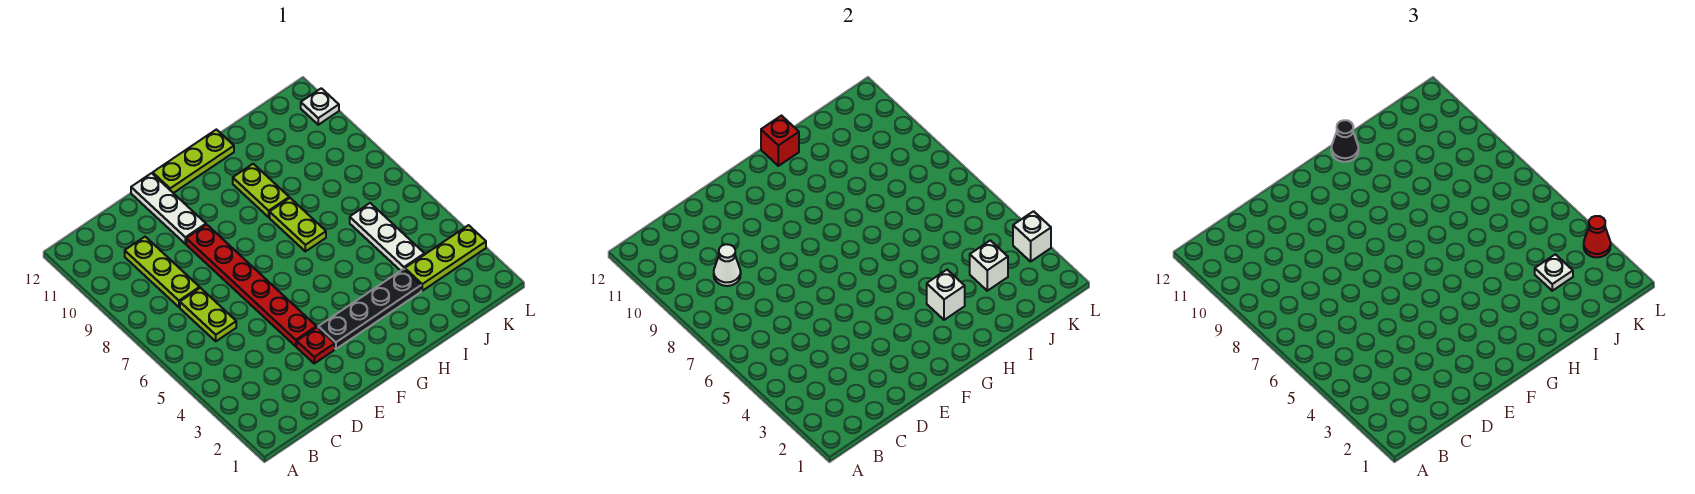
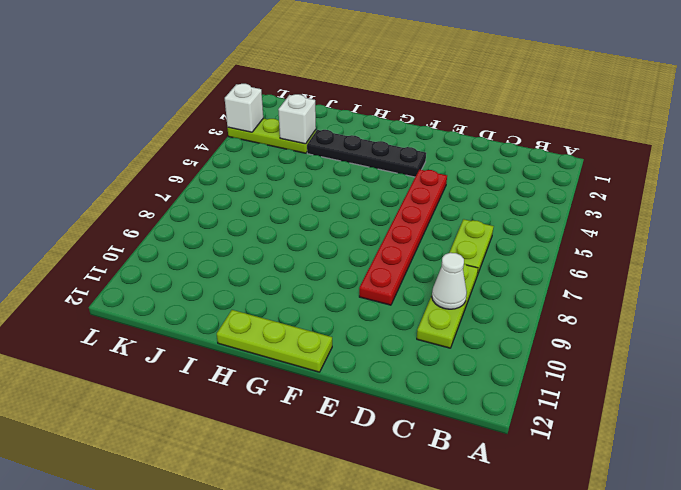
none -> red plate E3 level 1
none -> white plate E10:E12 level 1
none -> lime plate H7:H8 level 1

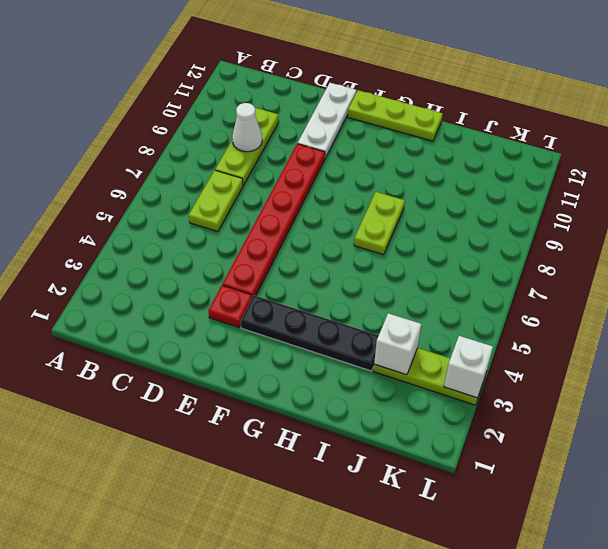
none -> lime plate H9:H10 level 1
none -> white plate J4:J6 level 1
none -> white plate L11 level 1

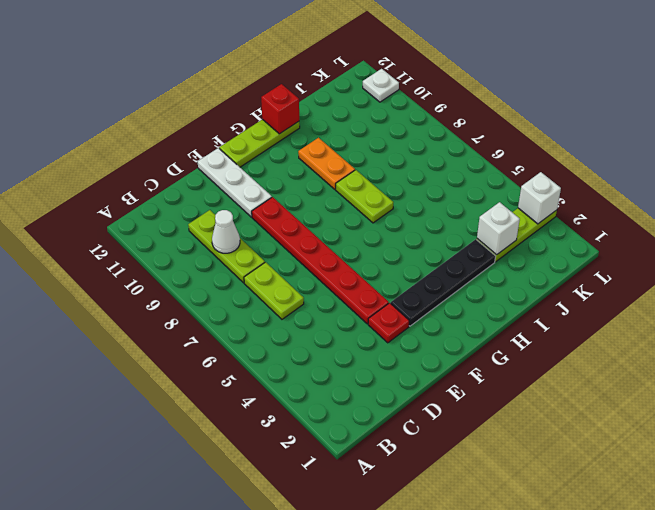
orange plate H9:H10 level 1 -> lime plate H9:H10 level 1
none -> white plate J4:J6 level 1
none -> white brick H3 level 2
none -> black cone H12 level 3

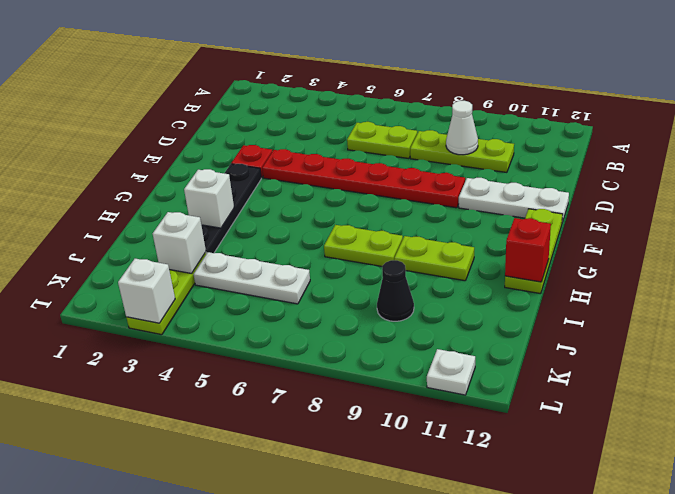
black cone J9 level 1 -> black cone H12 level 3
none -> white plate J3 level 3
none -> red cone L3 level 3

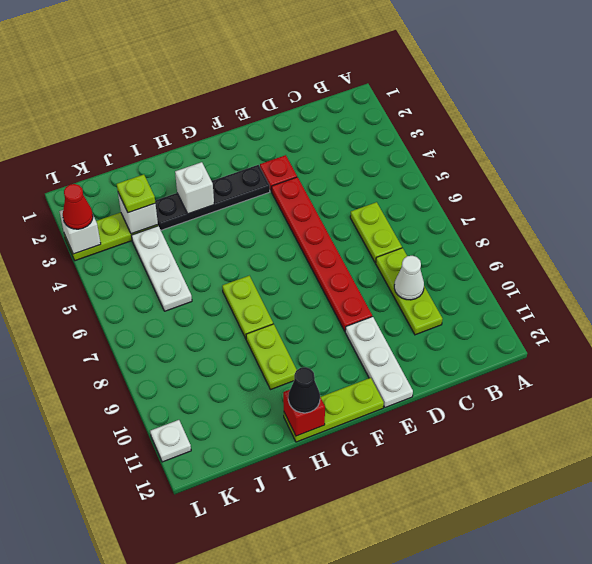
lime plate J3 level 3 -> white plate J3 level 3

